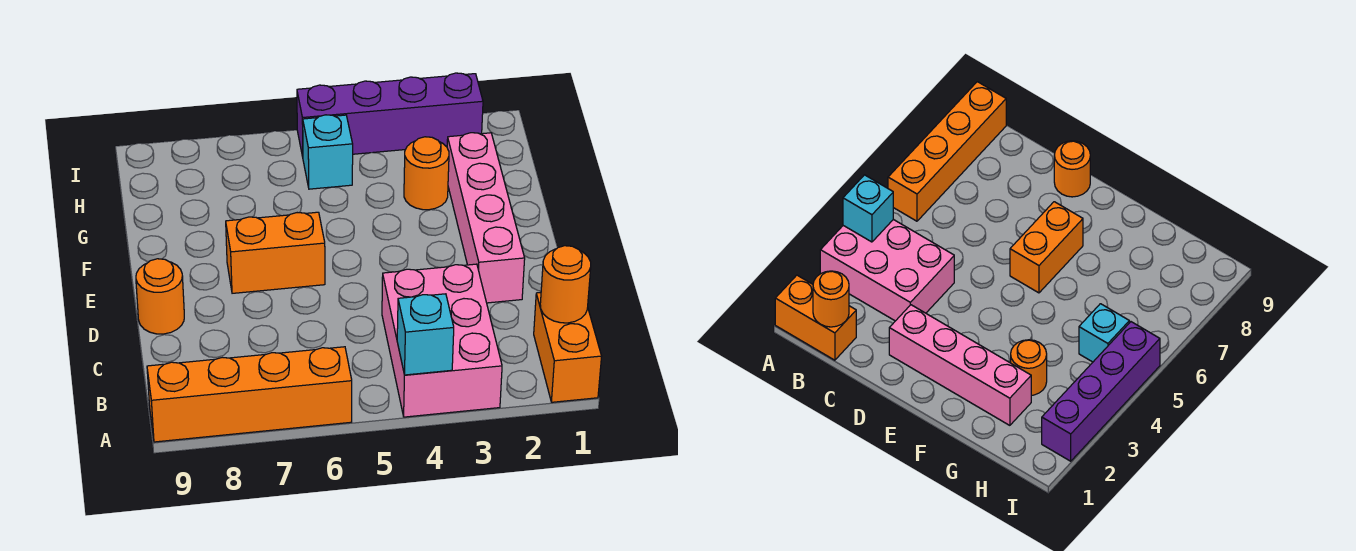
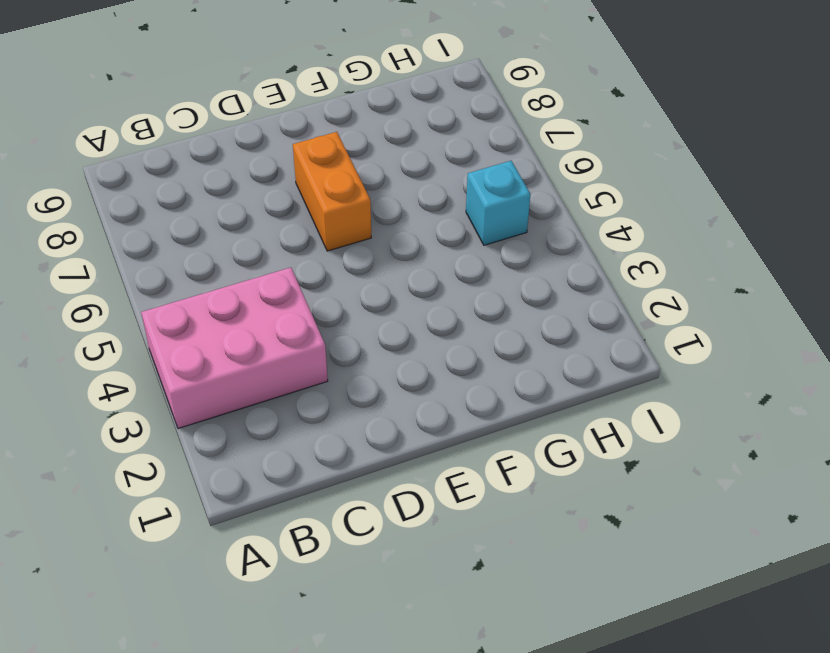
none -> orange brick A1:B1 level 1
none -> orange brick A6:A9 level 1

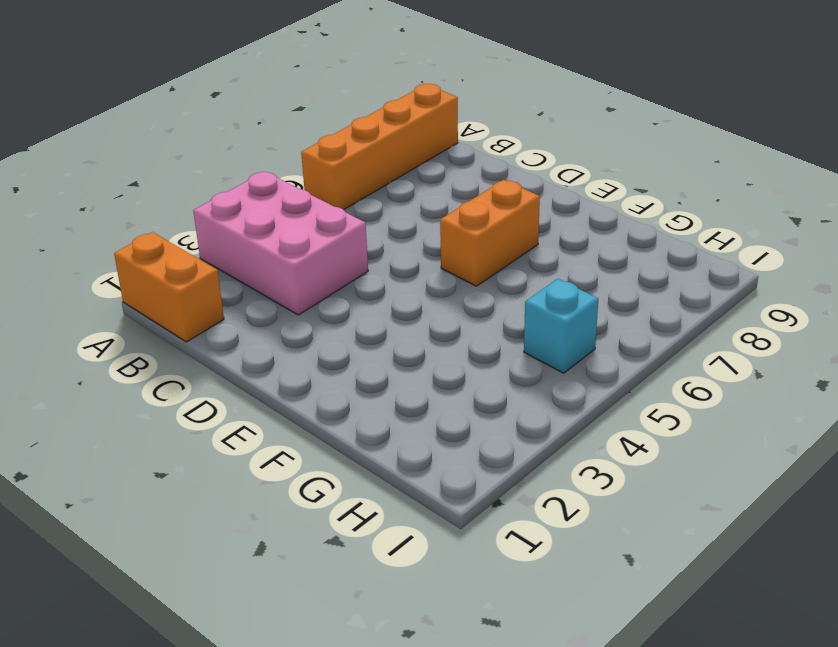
none -> pink brick D2:G2 level 1
none -> orange round brick D9 level 1

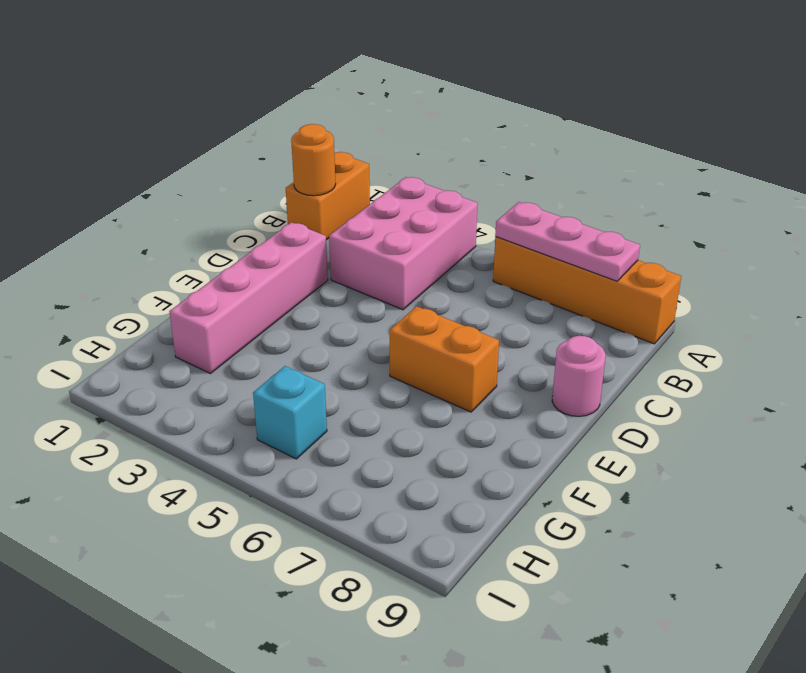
pink plate A6:A8 level 2 -> none
pink round brick D9 level 1 -> orange round brick D9 level 1
none -> orange round brick G3 level 1
none -> purple brick I2:I5 level 1

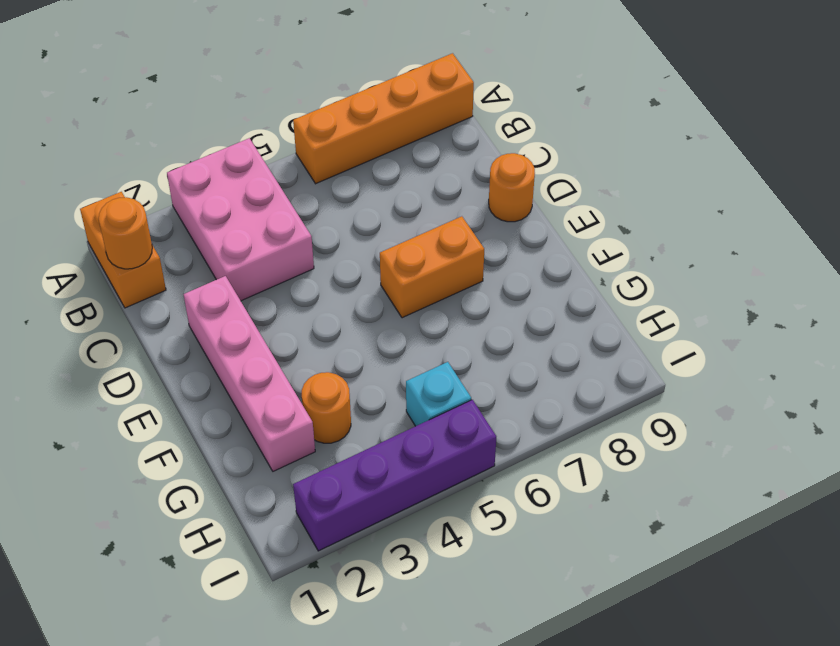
none -> cyan brick A4 level 2

